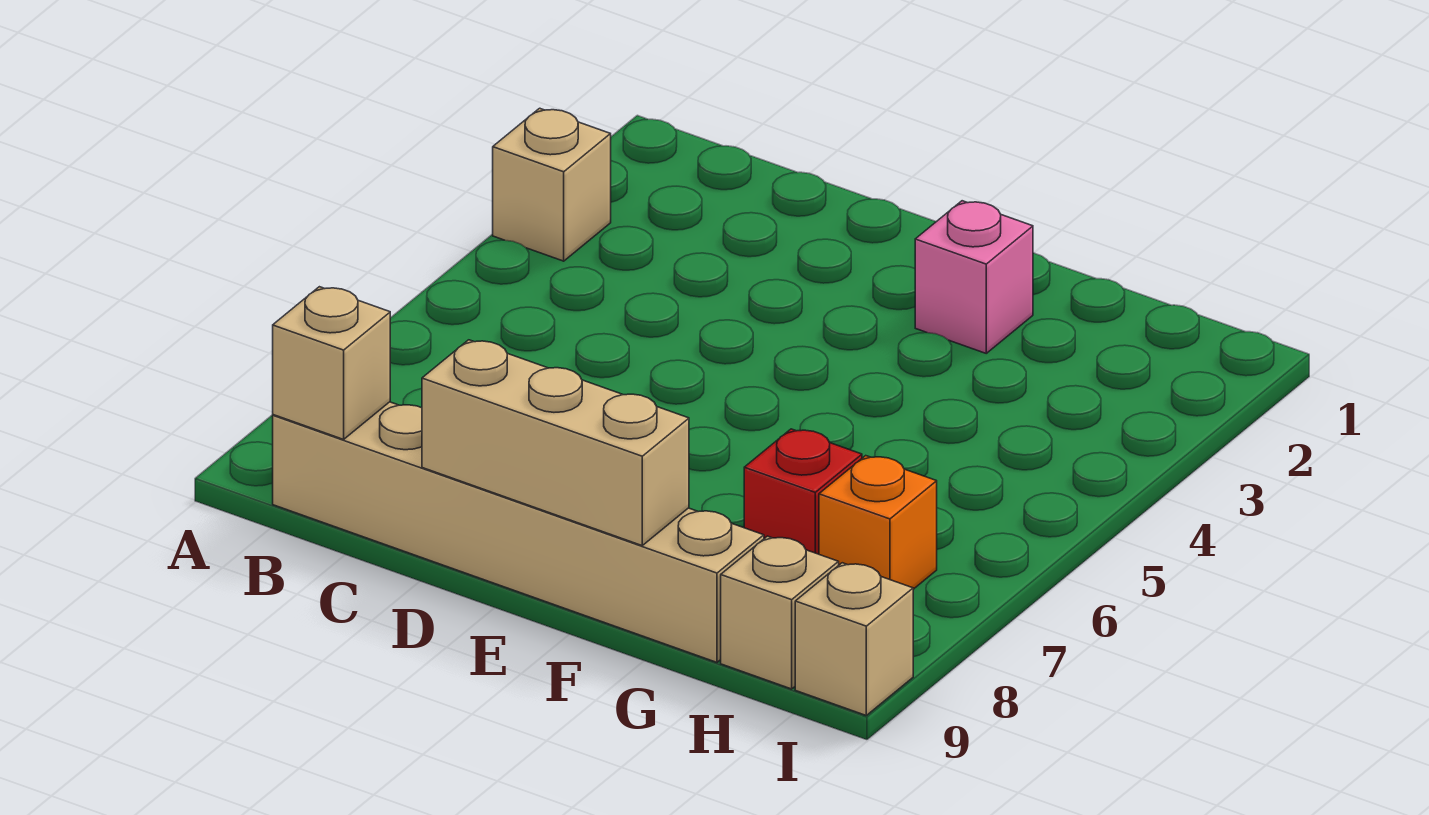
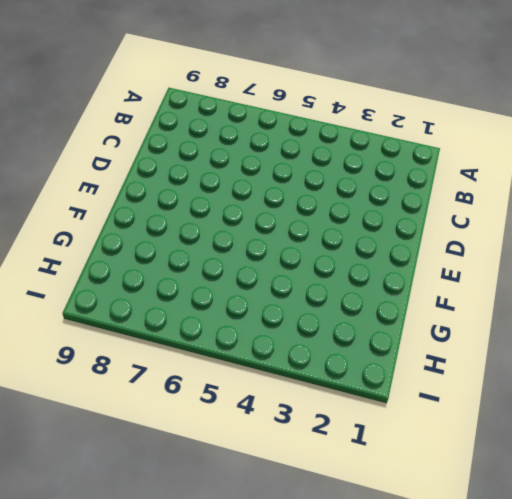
none -> tan brick A3 level 1
none -> tan brick B9:G9 level 1

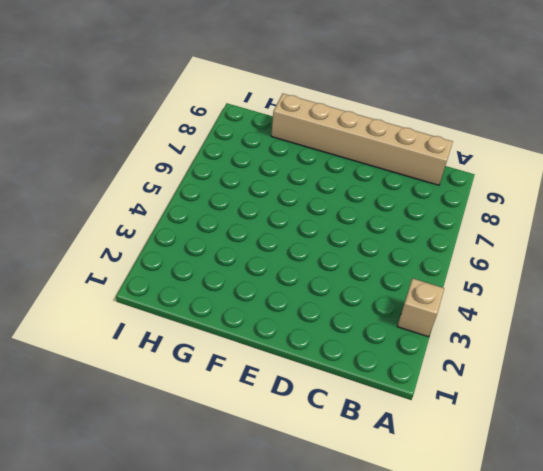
none -> pink brick F2 level 1
none -> red brick G7 level 1

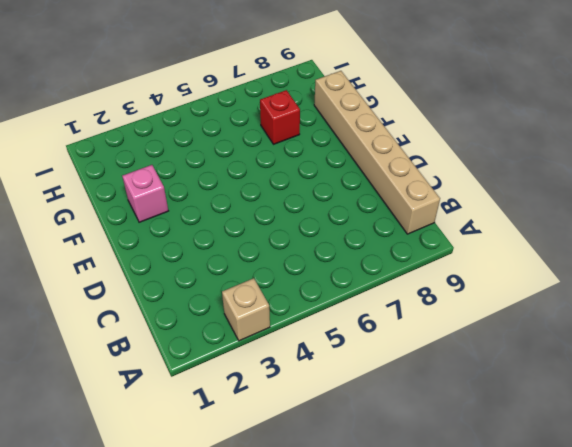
none -> orange brick H7 level 1
none -> tan brick H9 level 1

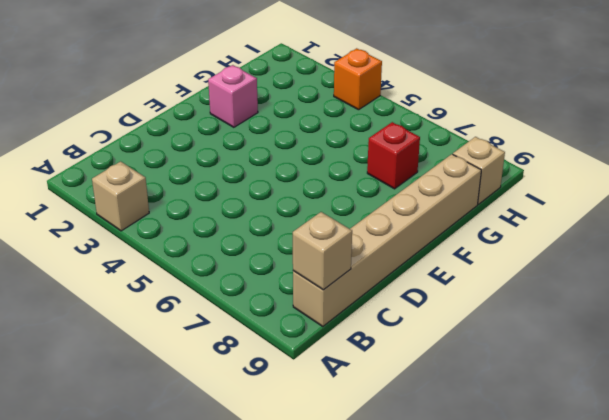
orange brick I4 level 1 -> orange brick H7 level 1
none -> tan brick I9 level 1
none -> tan brick D9:F9 level 2

